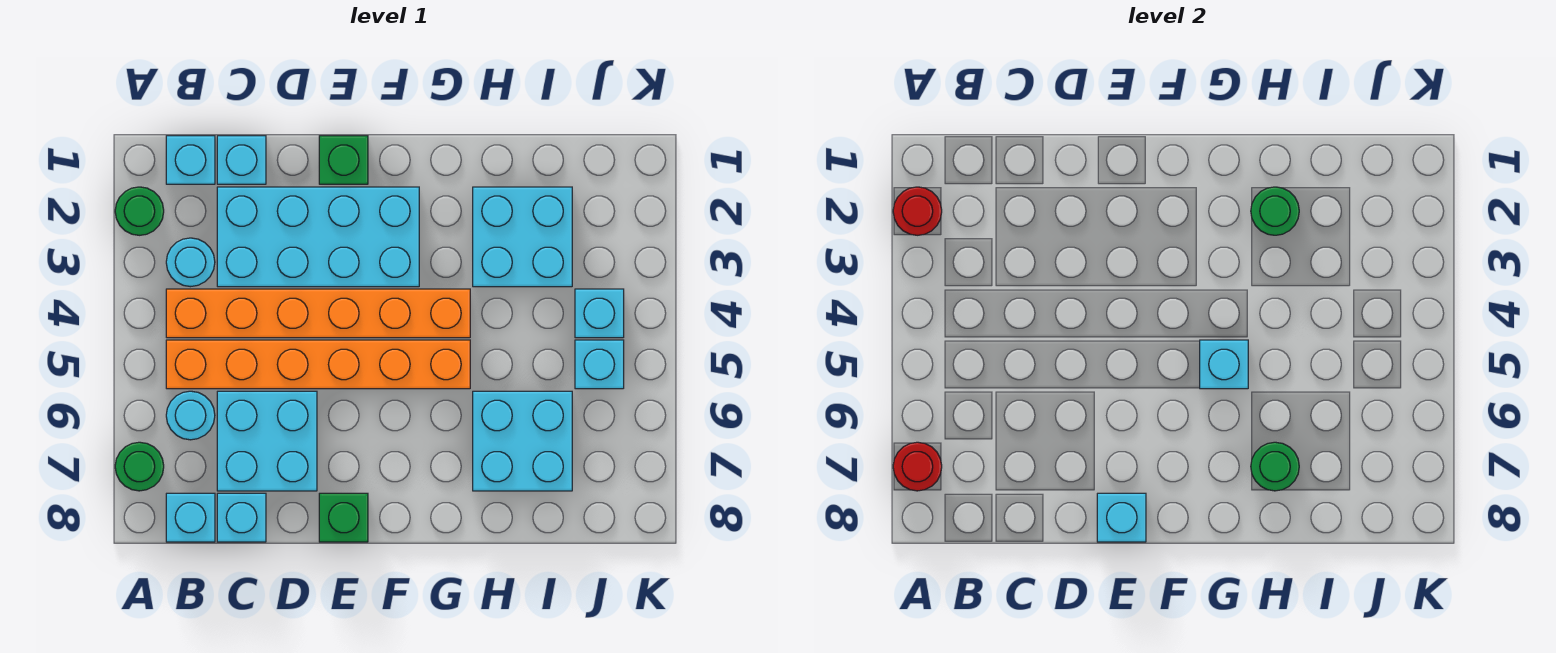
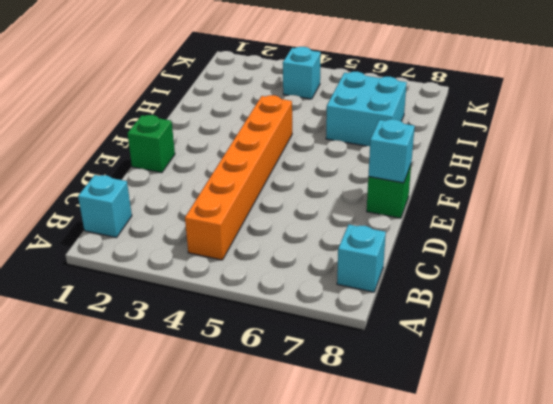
none -> green round brick A2 level 1
none -> green round brick A7 level 1
none -> cyan round brick B3 level 1

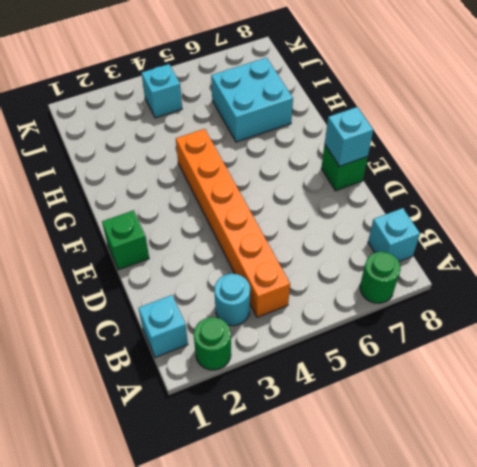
none -> orange brick B5:G5 level 1
none -> cyan round brick B6 level 1
none -> cyan brick C1 level 1

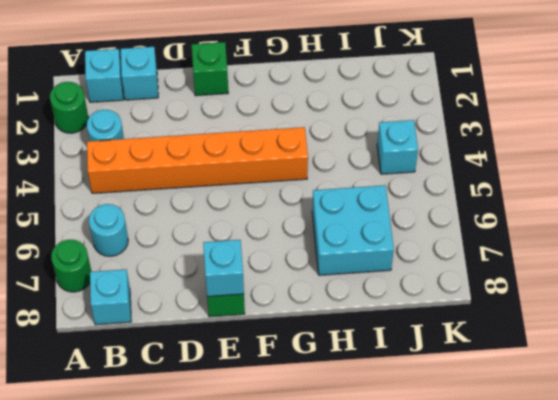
none -> orange brick B5:G5 level 1
none -> cyan brick C2:F3 level 1
none -> cyan brick C6:D7 level 1

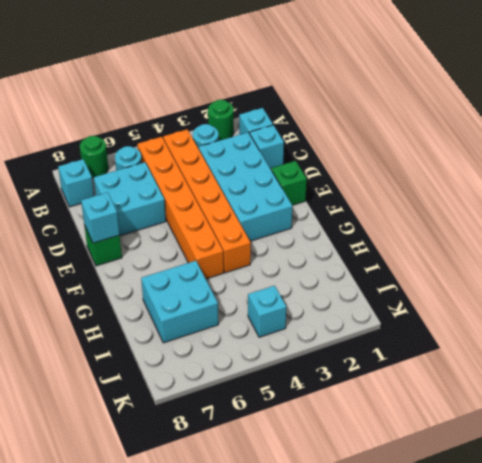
none -> cyan brick C8 level 1
none -> cyan brick H2:I3 level 1
none -> cyan brick J5 level 1

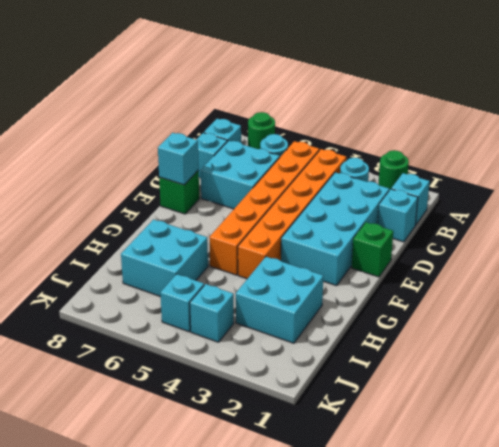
none -> red round brick A2 level 2
none -> red round brick A7 level 2
none -> cyan brick G5 level 2

